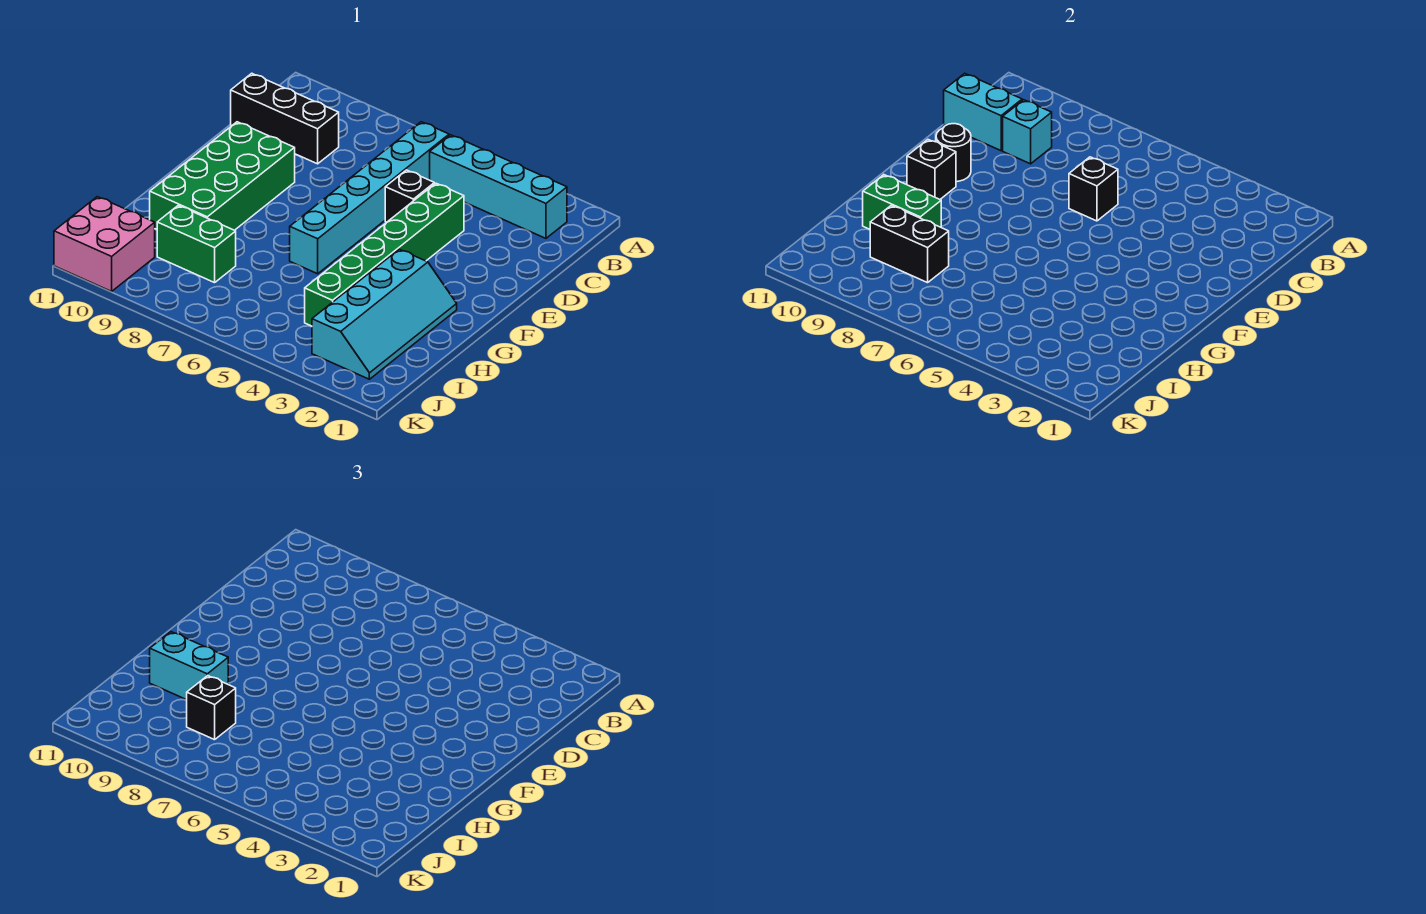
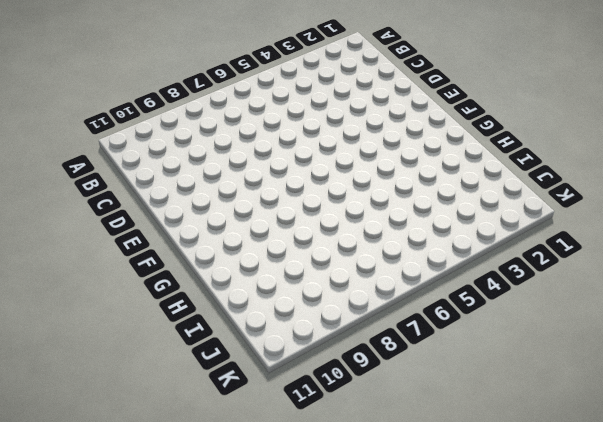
none -> cyan brick B2:B5 level 1
none -> cyan brick B6:G6 level 1
none -> black brick C9:C11 level 1

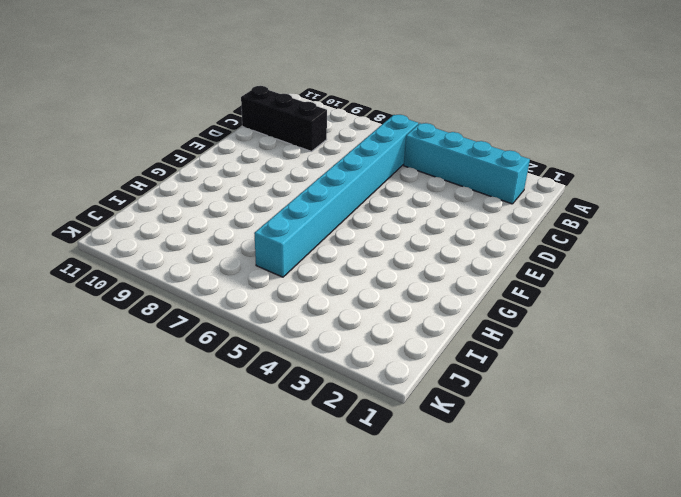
cyan brick B6:I6 level 1 -> cyan brick B6:G6 level 1
none -> green brick D4:I4 level 1
none -> black brick D5 level 1
none -> green brick E9:H10 level 1

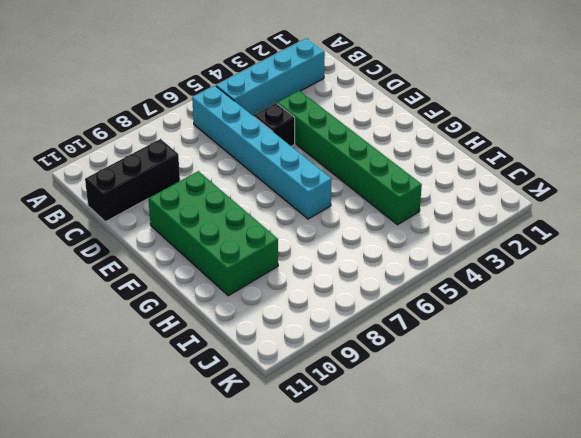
none -> cyan slope G2:J3 level 1 top 3
none -> green brick I8:I9 level 1
none -> pink brick J10:K11 level 1

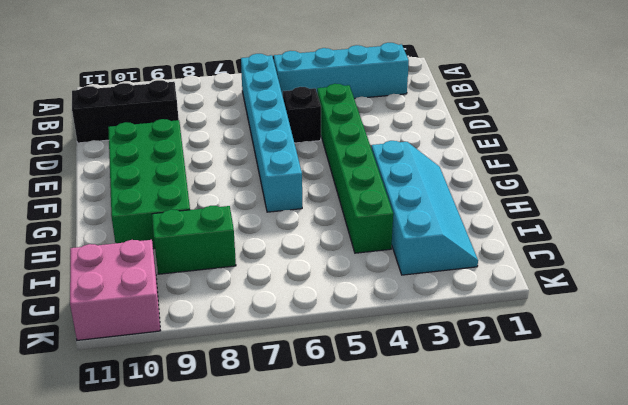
none -> cyan brick C9 level 2
none -> cyan brick C10:C11 level 2
none -> black brick D6 level 2

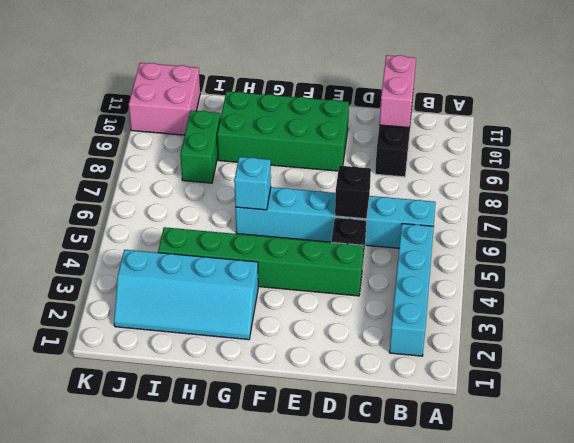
pink brick C10:C11 level 2 -> cyan brick C10:C11 level 2
cyan brick G6 level 2 -> cyan brick C9 level 2
none -> black round brick E10 level 2
none -> black brick F10 level 2
none -> green brick H9:H10 level 2

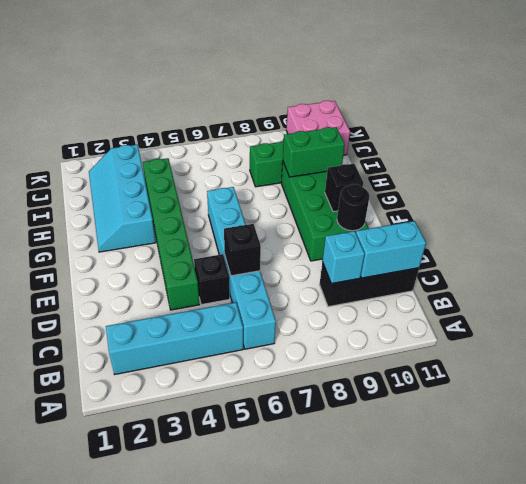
none -> black brick I8:I9 level 2
none -> cyan brick H9:H10 level 3
none -> black brick I8 level 3

